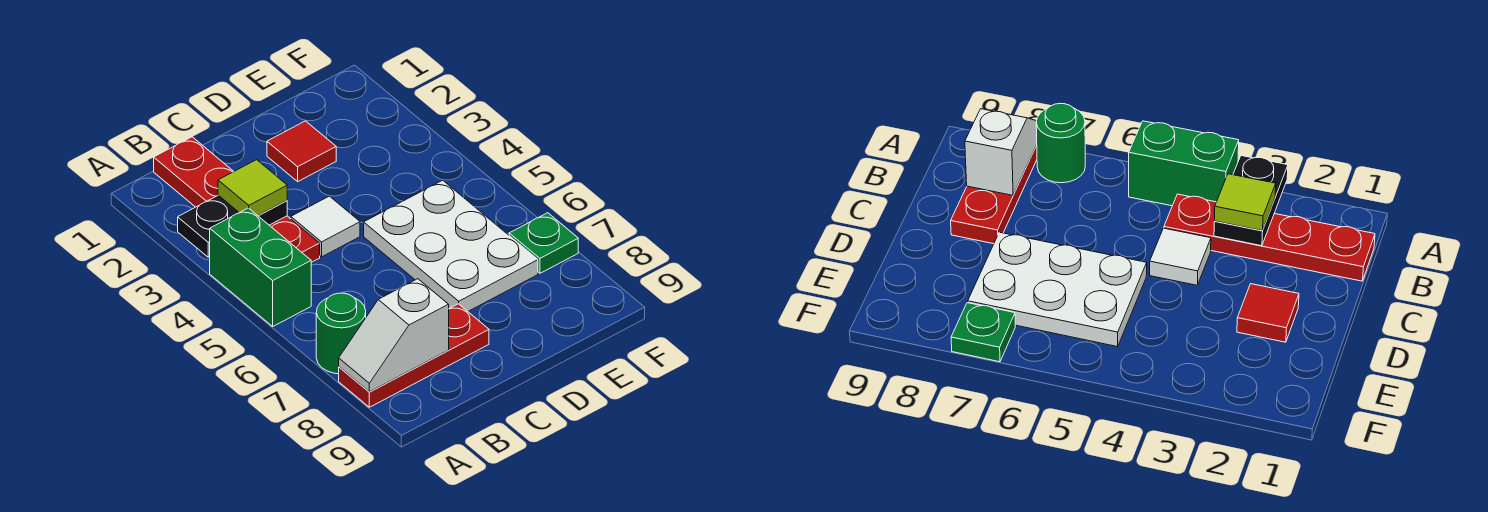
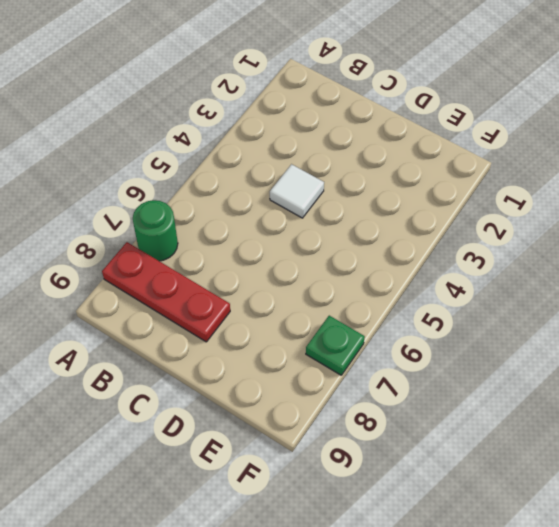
none -> green brick A4:A5 level 1
none -> red plate B1:B4 level 1

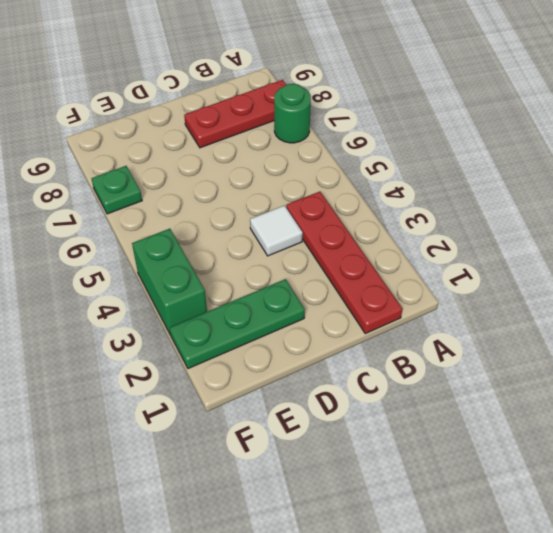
green plate D2:F2 level 1 -> red tile D2 level 1
green brick F3:F4 level 1 -> green brick A4:A5 level 1
none -> white plate D5:E7 level 1
none -> black plate A3:B3 level 2

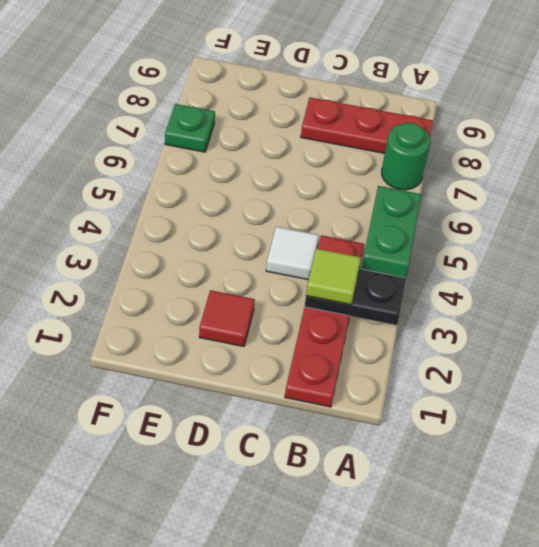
none -> white plate D5:E7 level 1
none -> white slope A8:B8 level 2 top B

